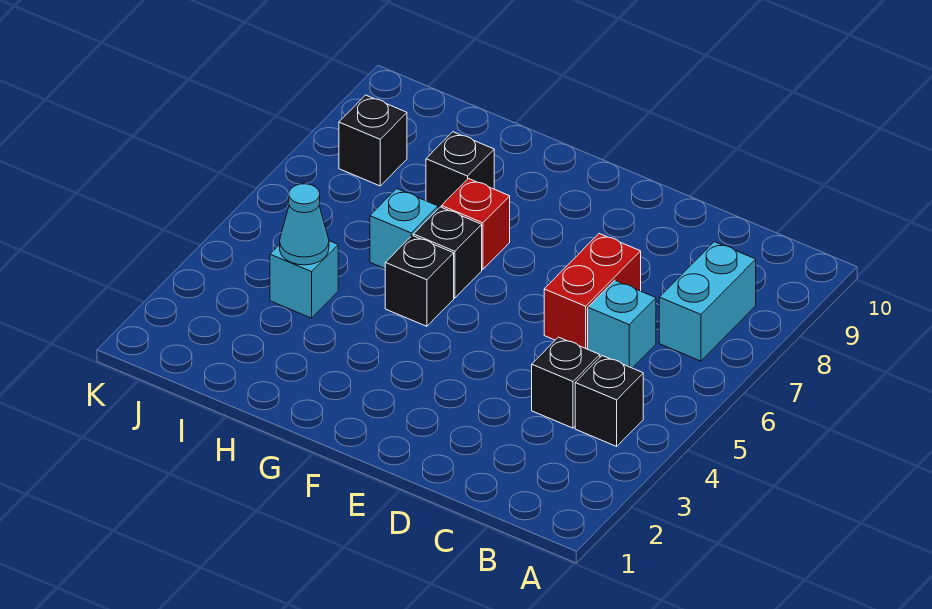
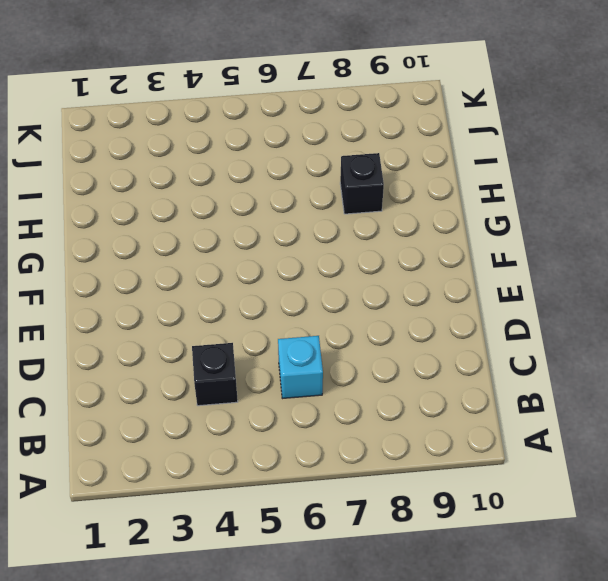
none -> black brick B4 level 1
none -> cyan brick B7:B8 level 1
none -> red brick D6:D7 level 1

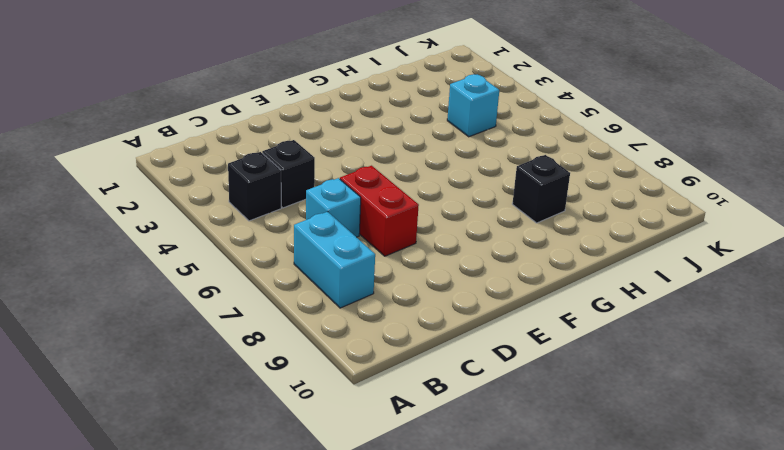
none -> black brick G5 level 1
none -> black brick G6 level 1
none -> red brick G7 level 1

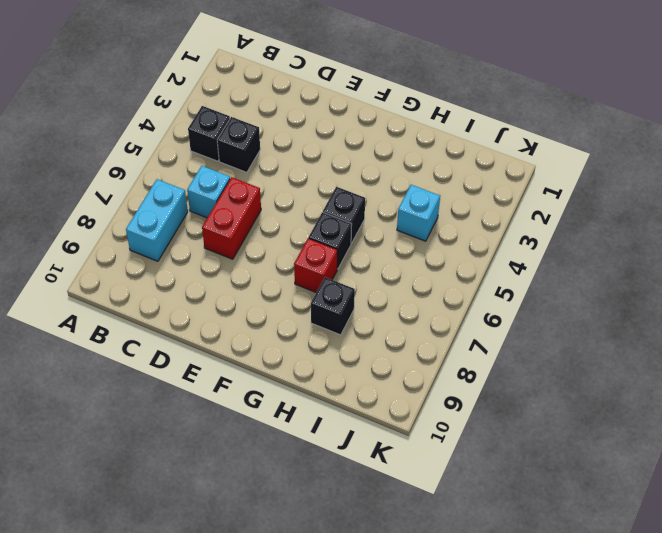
none -> cyan brick H6 level 1
none -> black brick J8 level 1
none -> cyan cone I4 level 2

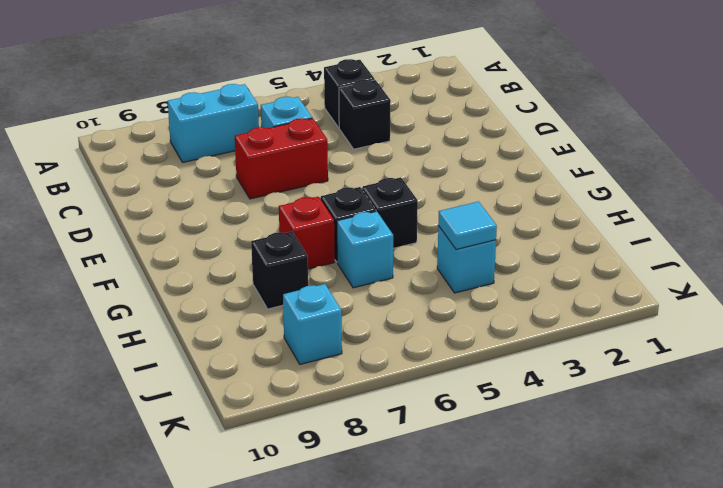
cyan tile I4 level 2 -> cyan cone I4 level 2
cyan brick J8 level 1 -> black brick J8 level 1

